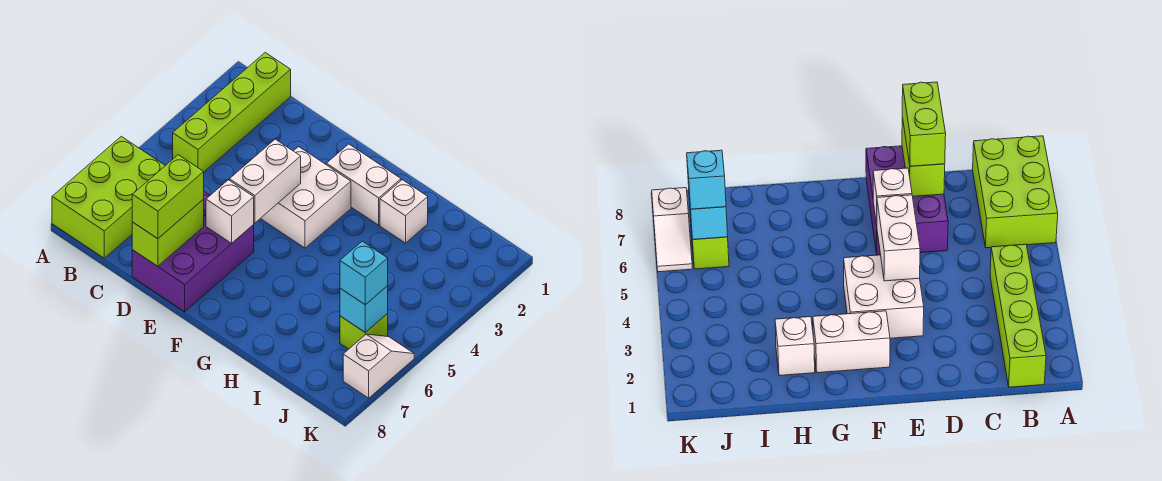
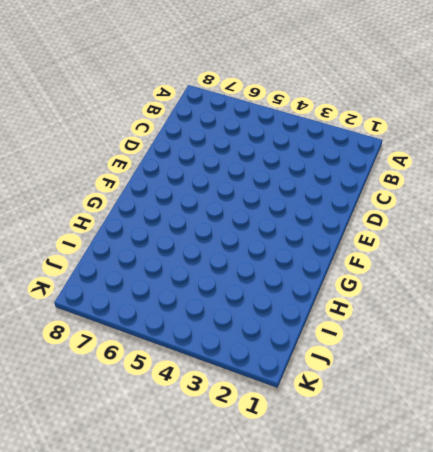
none -> lime brick A6:B8 level 1
none -> lime brick B1:B4 level 1
none -> purple brick D6:E8 level 1

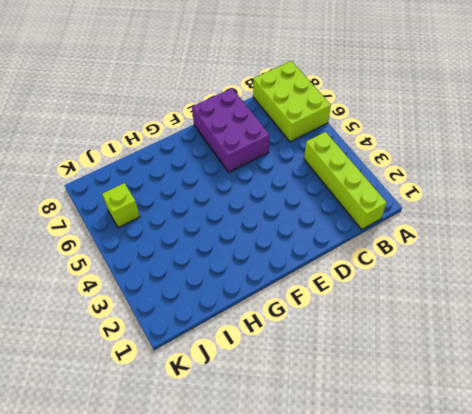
none -> white brick E3:F4 level 1
none -> white brick F2:G2 level 1
none -> white brick H2 level 1

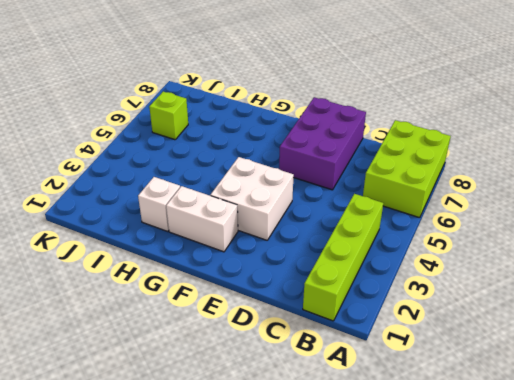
none -> white slope K6:K7 level 1 top 7
none -> lime brick D7:D8 level 2
none -> white brick E4:E5 level 2

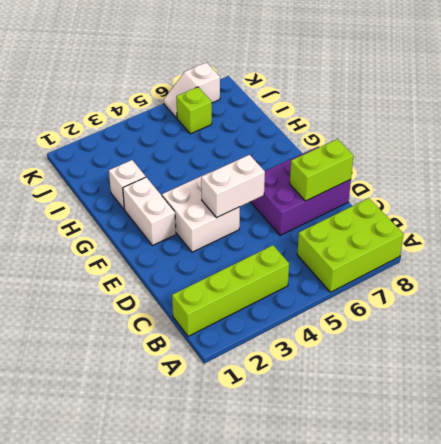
none -> white brick E6 level 2
none -> cyan brick J6 level 2
none -> lime brick D7:D8 level 3

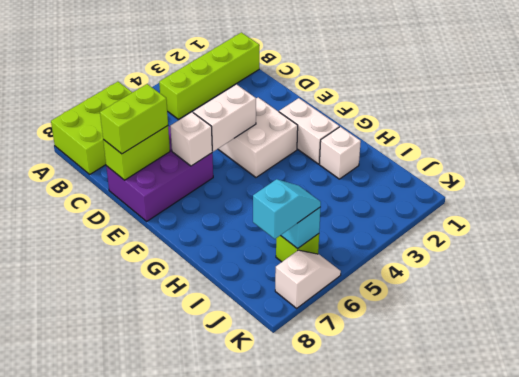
cyan slope J6:J7 level 3 top 7 -> cyan brick J6 level 3

